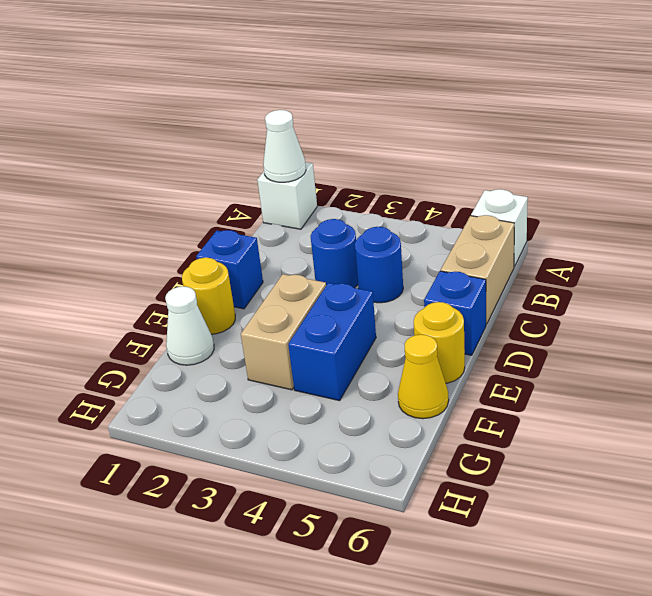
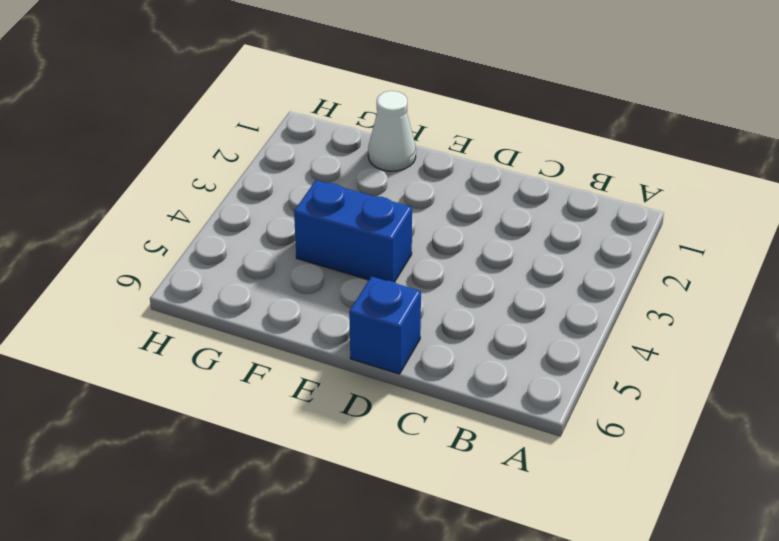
none -> white brick A1 level 1
none -> white brick A6 level 1
none -> tan brick B6:C6 level 1

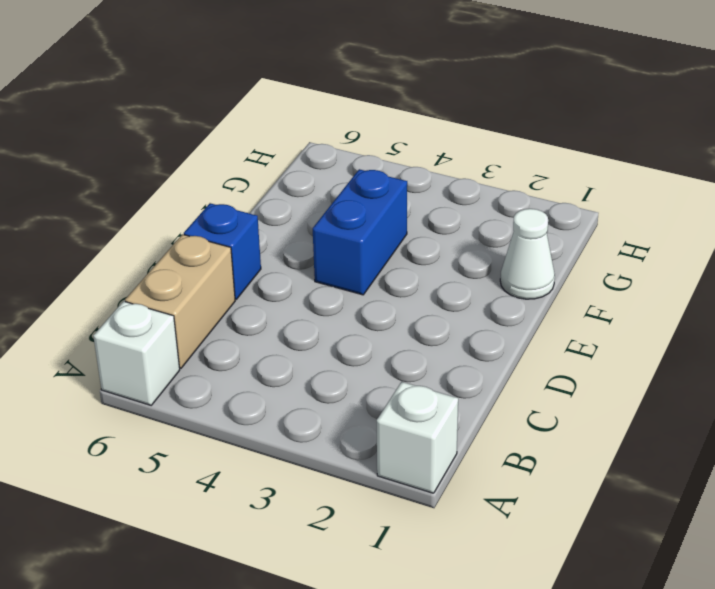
none -> blue round brick C3 level 1
none -> blue round brick C4 level 1
none -> blue brick D1 level 1

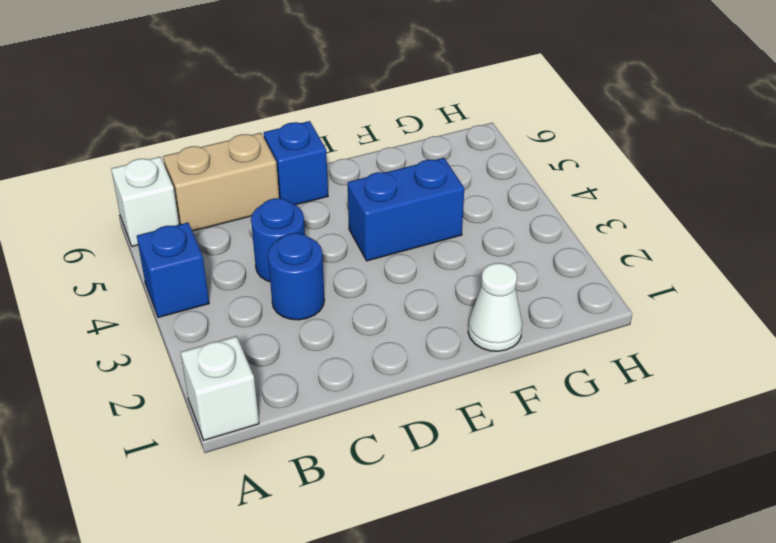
blue brick A4 level 1 -> blue brick D1 level 1
none -> yellow round brick E1 level 1
none -> tan brick E3:F3 level 1
none -> yellow round brick E6 level 1

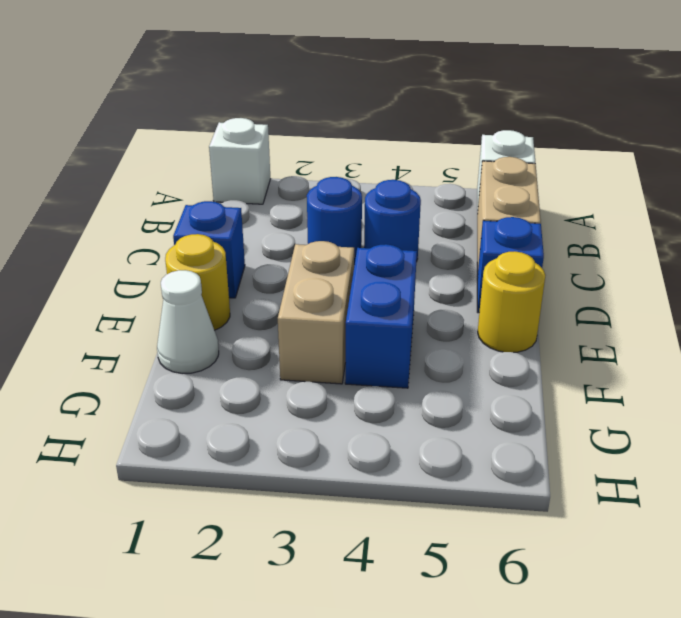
none -> yellow cone F6 level 1
none -> white cone A1 level 2

